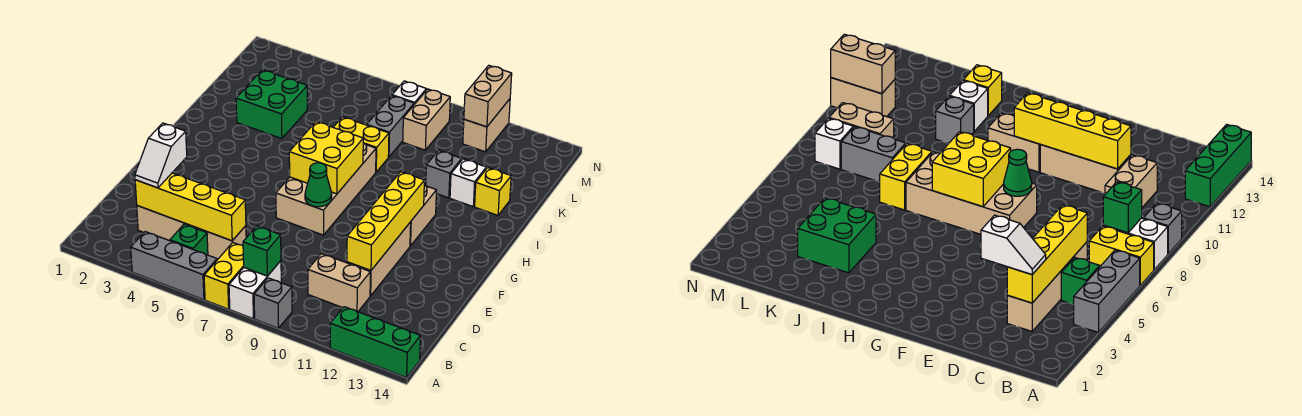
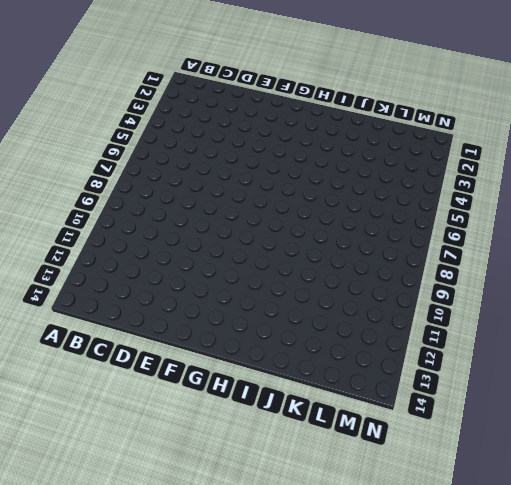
none -> grey brick A4:A6 level 1
none -> yellow brick A7:B7 level 1
none -> white brick A8:B8 level 1

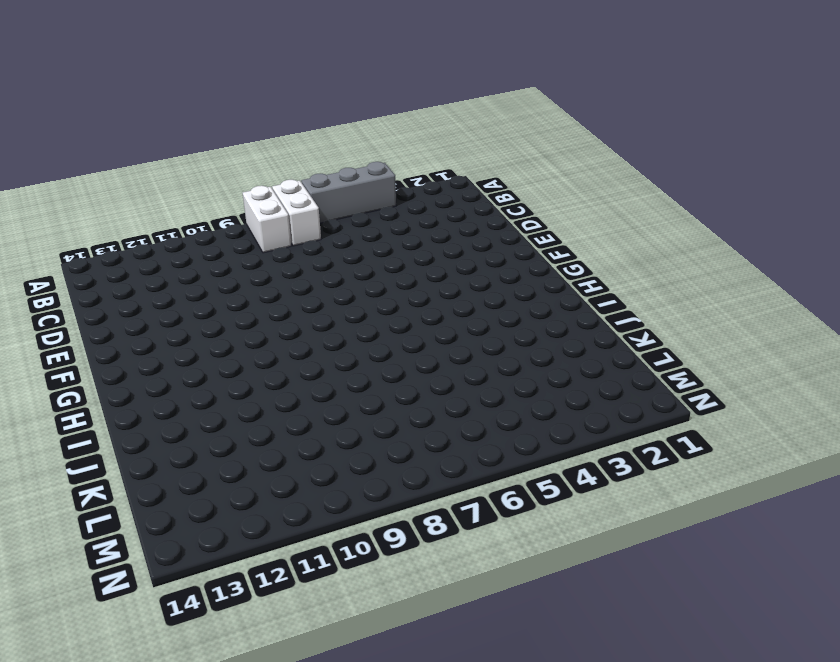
white brick A7:B7 level 1 -> yellow brick A7:B7 level 1
none -> grey brick A9 level 1
none -> green brick A12:A14 level 1
none -> green brick B5 level 1

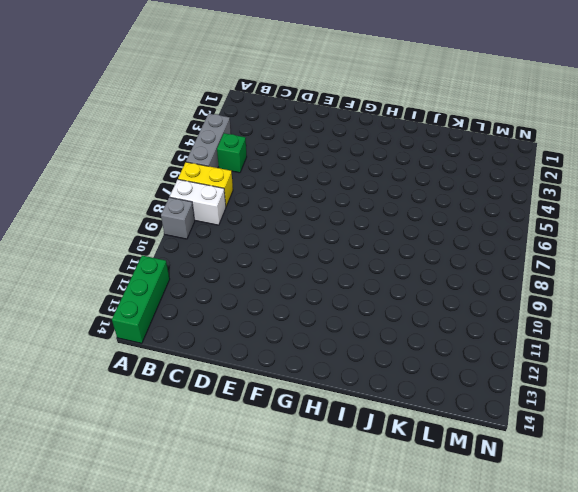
none -> tan brick C3:C6 level 1
none -> tan brick C10:C11 level 1
none -> tan brick D11:F11 level 1

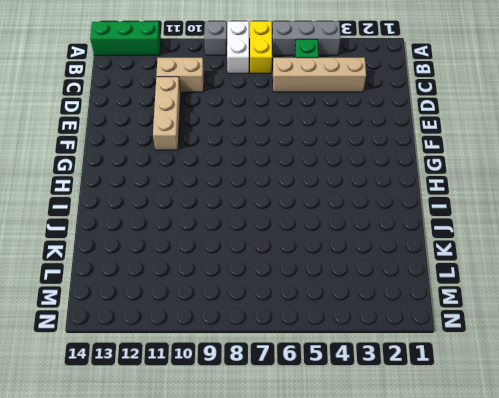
none -> tan brick F7:I8 level 1
none -> tan brick G11:H11 level 1
none -> green brick J3:K4 level 1

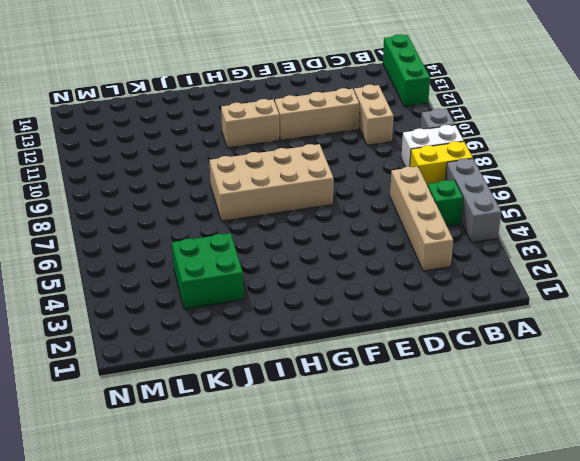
none -> yellow brick J7:J8 level 1
none -> grey brick J11 level 1
none -> white brick J12 level 1

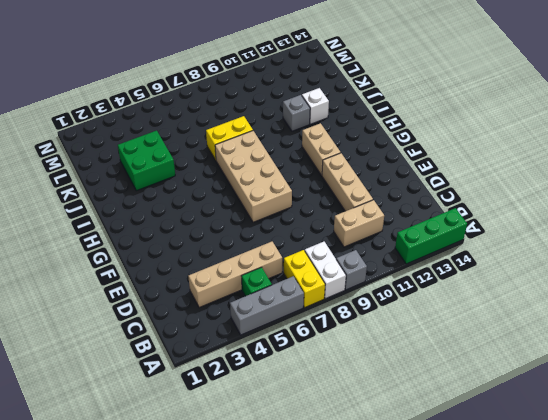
none -> yellow brick J13 level 1
none -> grey brick K8:L8 level 1
none -> tan brick L9:M9 level 1

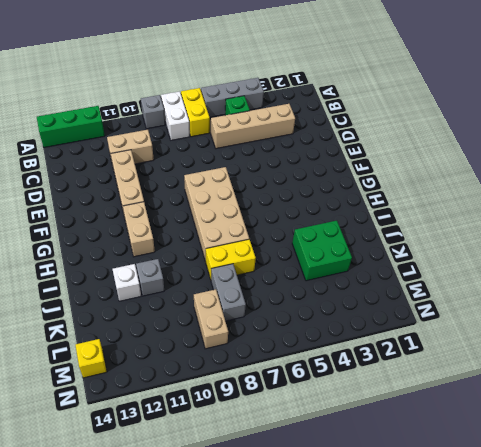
yellow brick M14 level 1 -> yellow brick J13 level 1
none -> white brick M8 level 1
none -> tan brick M11:N11 level 1
none -> green brick B8 level 2

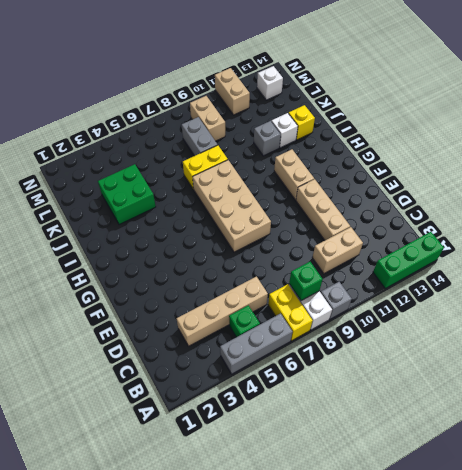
white brick M13 level 1 -> white brick M8 level 1
none -> yellow brick C3:C6 level 2
none -> yellow brick D11:G11 level 2
none -> green cone F8 level 2

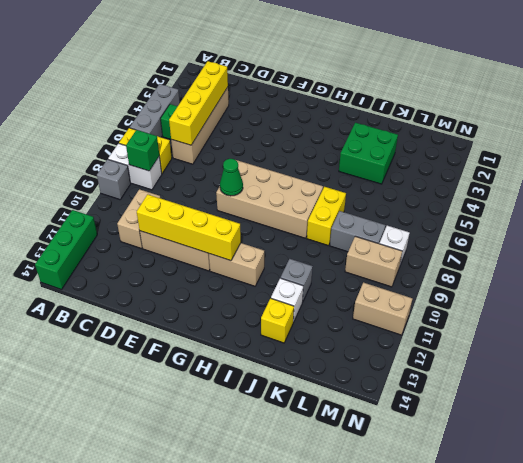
none -> yellow brick G7:H8 level 2
none -> tan brick M11:N11 level 2
none -> white slope C3:D3 level 3 top D

